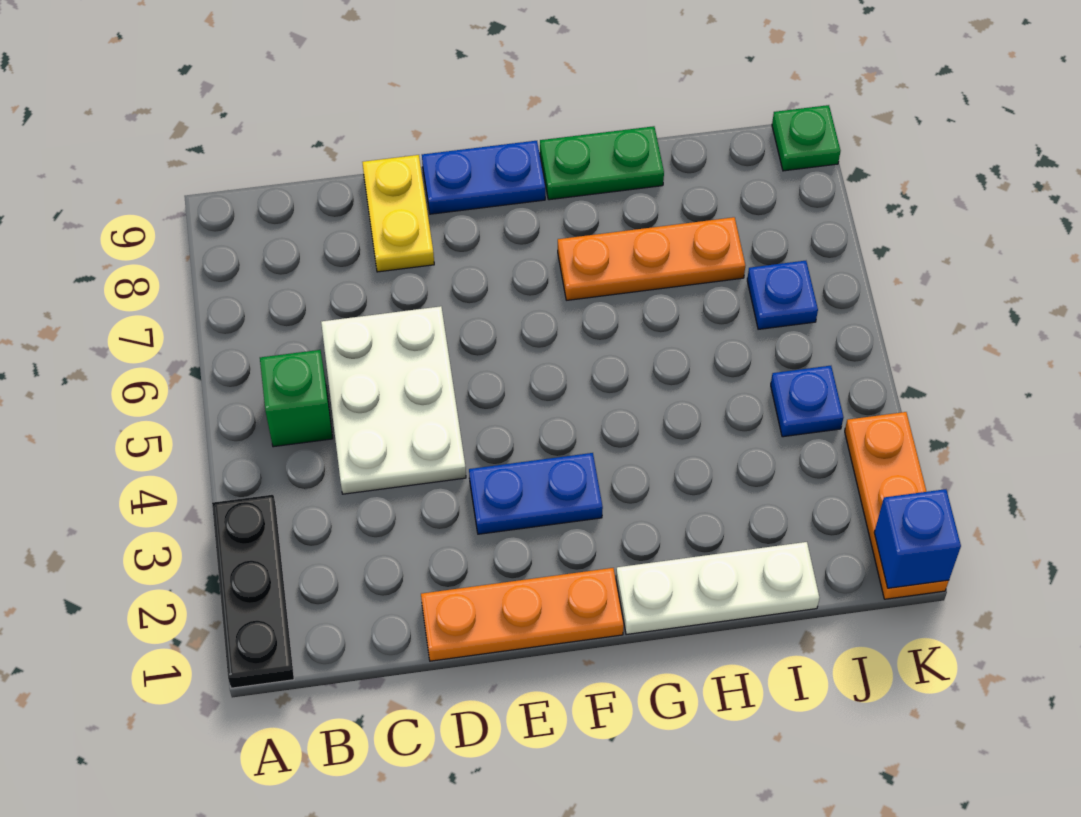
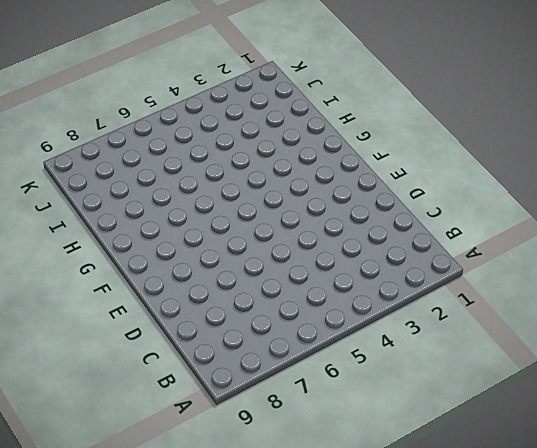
none -> black plate A1:A3 level 1
none -> green brick B5 level 1
none -> white plate C4:D6 level 1

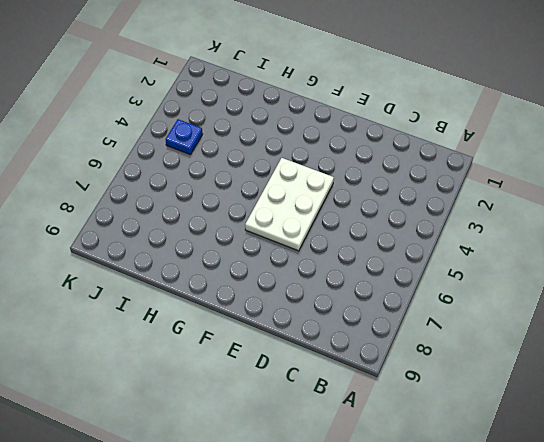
white plate E4:F6 level 1 -> white plate C4:D6 level 1
none -> black plate A1:A3 level 1
none -> green brick B5 level 1
none -> orange plate D1:F1 level 1

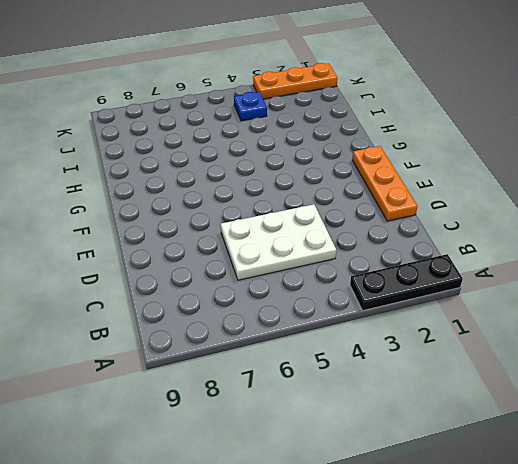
none -> green brick B5 level 1
none -> yellow plate D8:D9 level 1
none -> blue plate E3:F3 level 1

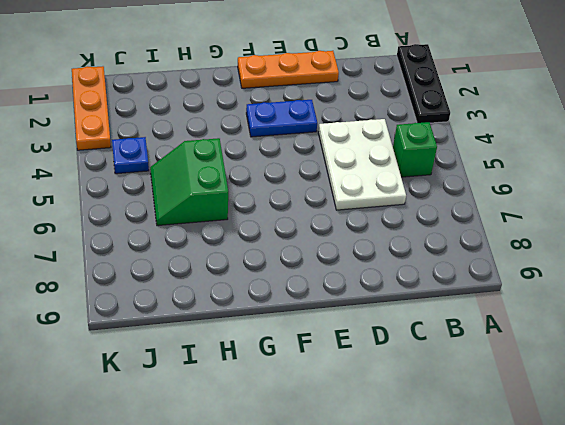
green slope H5:I6 level 1 top H -> none
none -> yellow plate D8:D9 level 1
none -> blue plate E9:F9 level 1
none -> white plate G1:I1 level 1

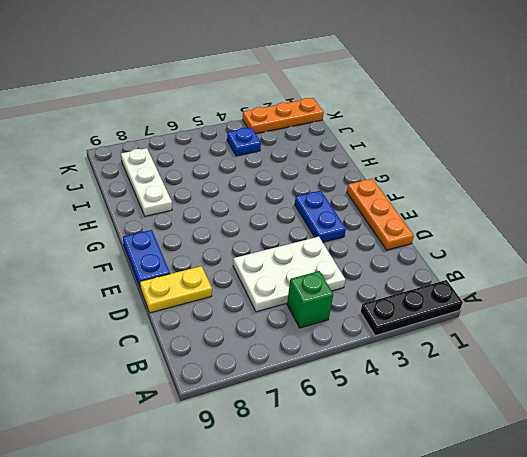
white plate H8:J8 level 1 -> white plate G1:I1 level 1
none -> orange plate G7:I7 level 1
none -> green plate G9:H9 level 1
none -> blue plate J6 level 1

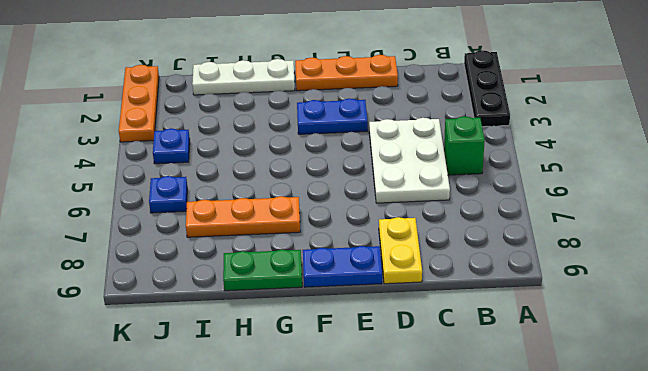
none -> green plate K9 level 1
none -> blue brick K1 level 2

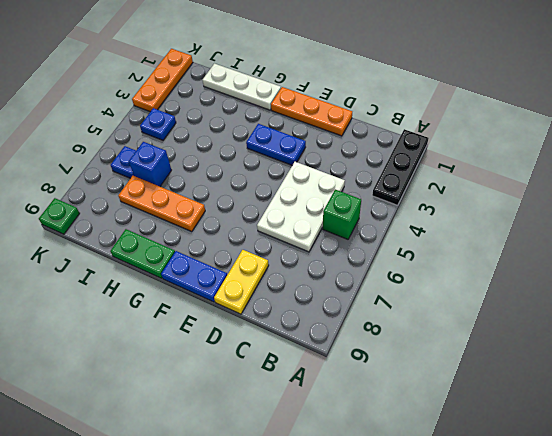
blue brick I6 level 1 -> blue brick K1 level 2

